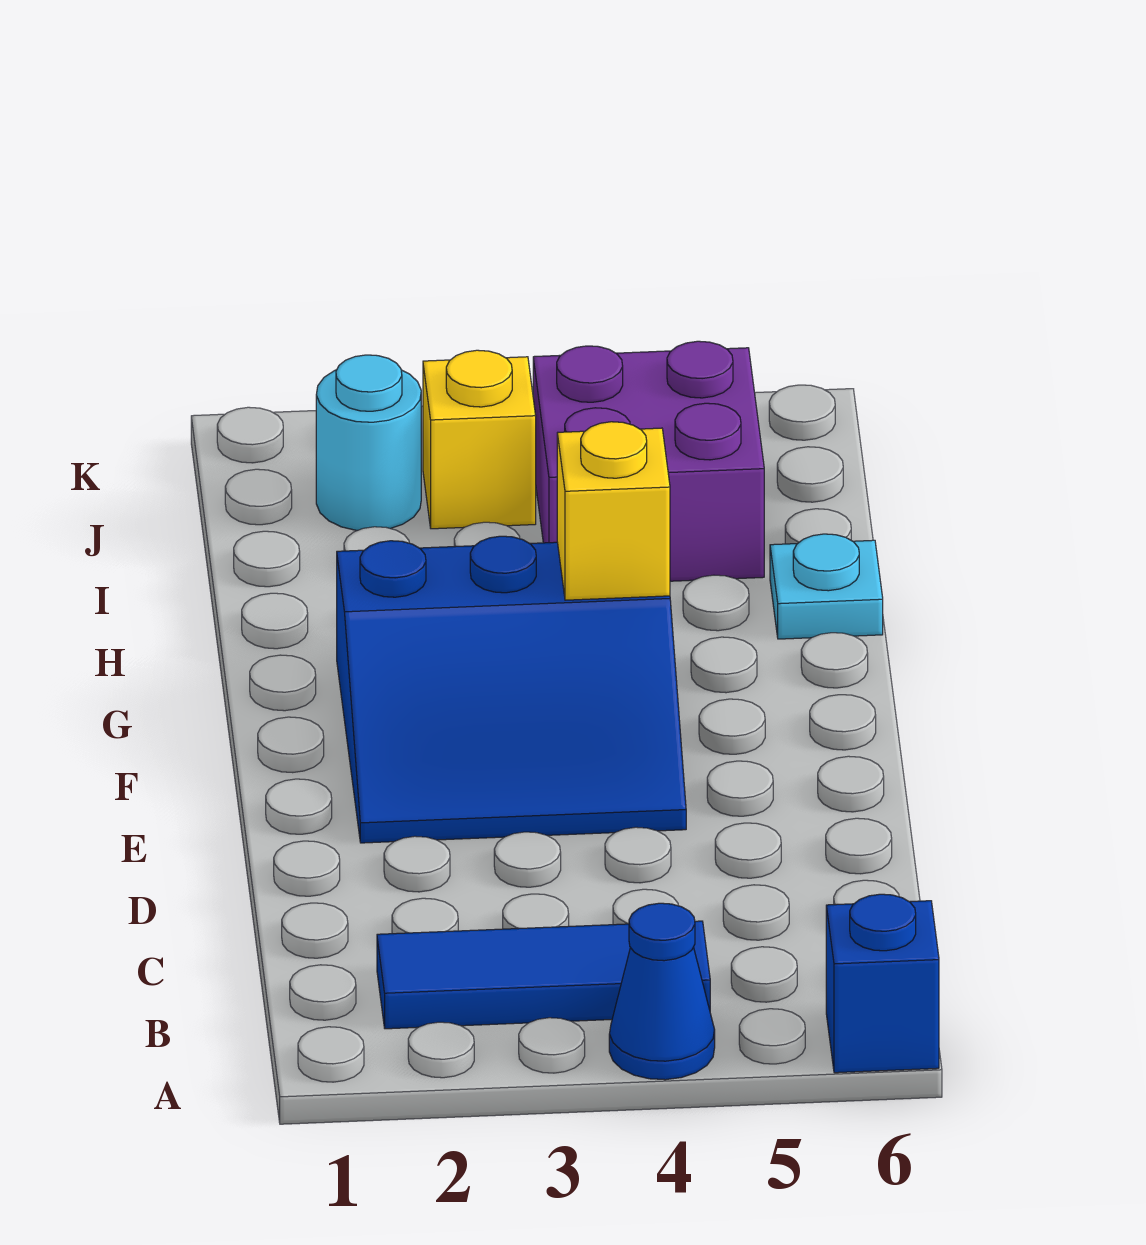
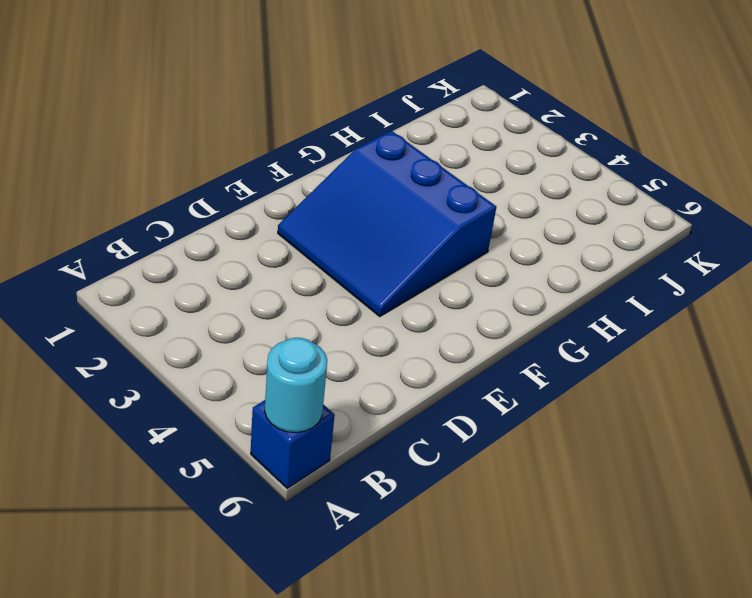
cyan round brick A6 level 2 -> cyan round brick J2 level 1
none -> blue cone A4 level 1
none -> blue tile B2:B4 level 1

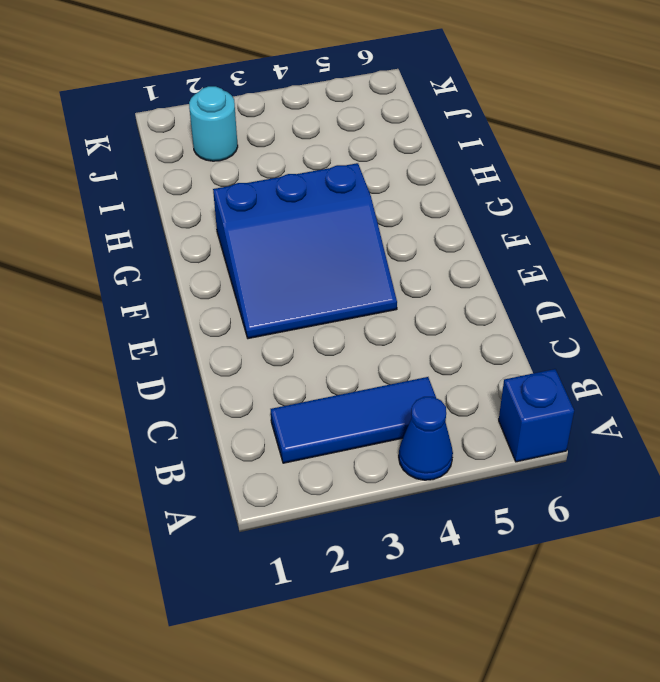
none -> cyan plate H6 level 1
none -> purple brick I4:J5 level 1

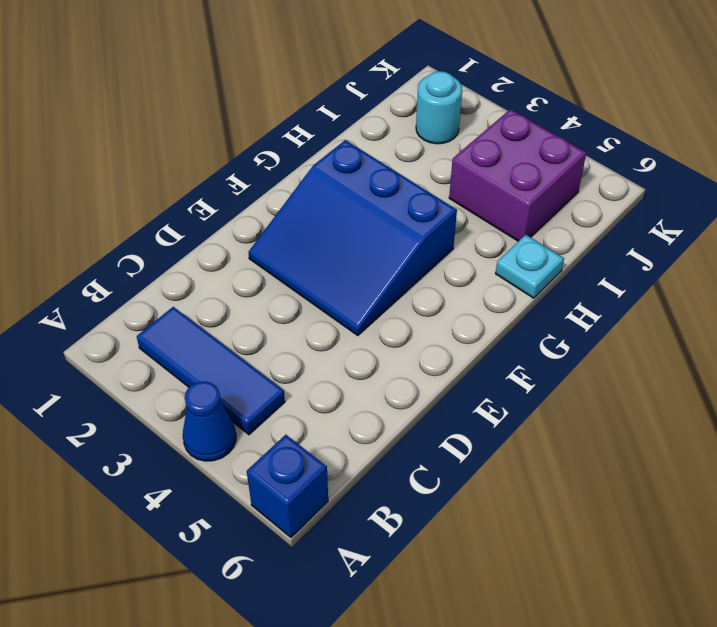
none -> yellow brick J3 level 1
none -> yellow brick G4 level 2

